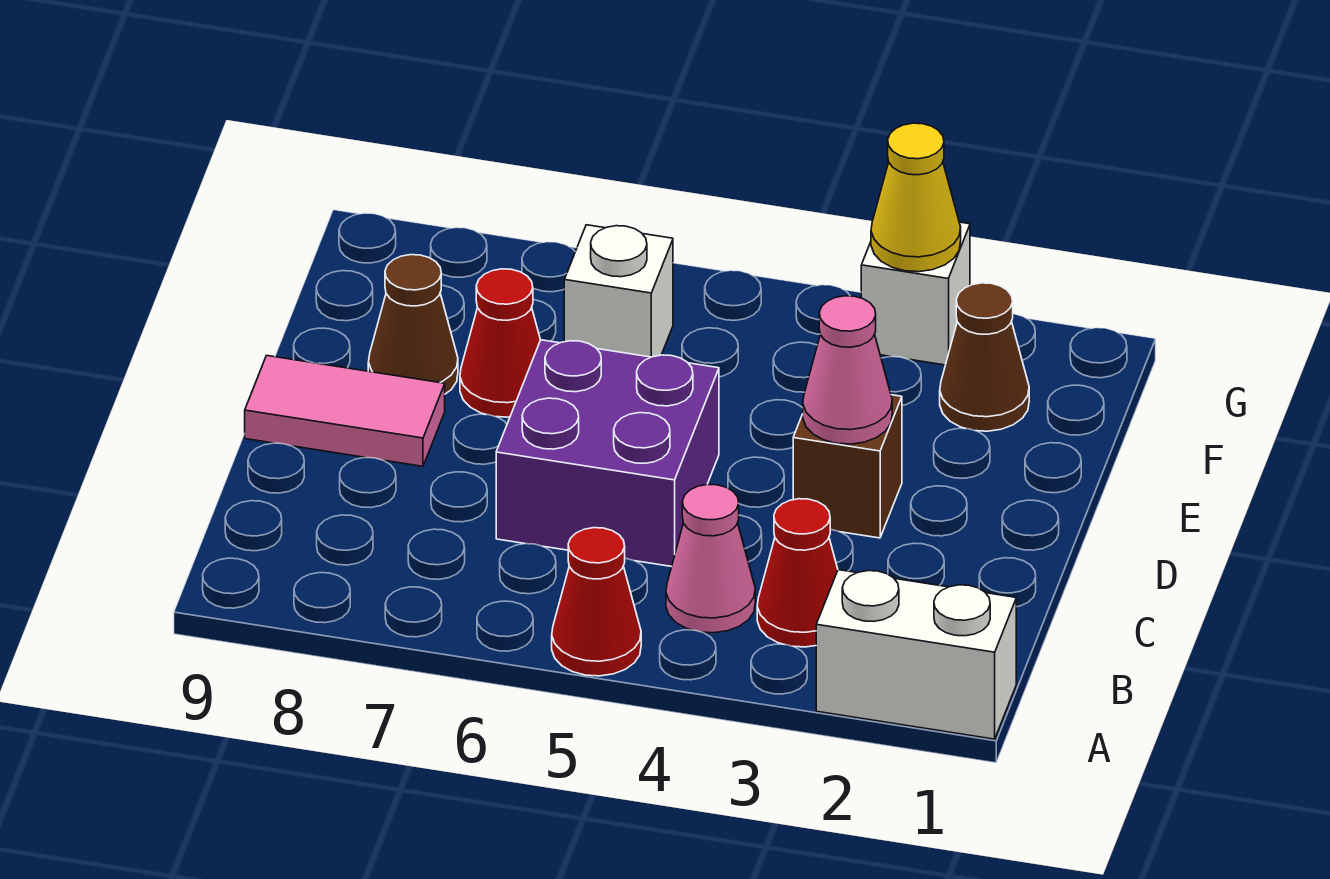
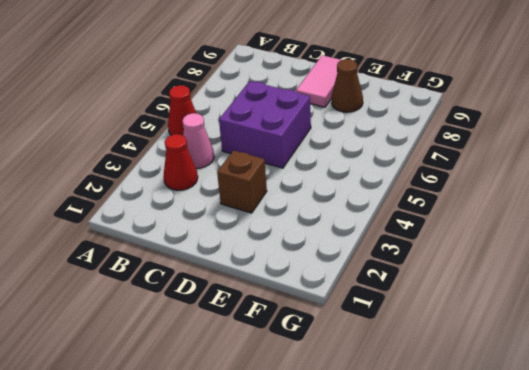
none -> white brick A1:A2 level 1
none -> red cone E7 level 1
none -> brown cone F2 level 1

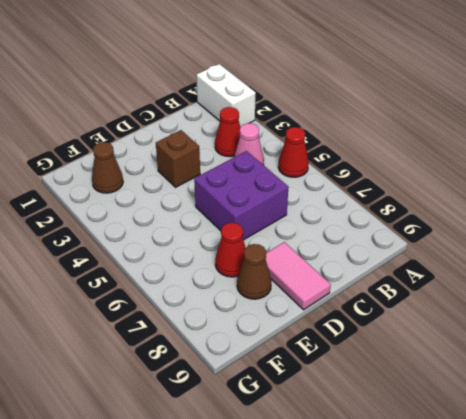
none -> white brick F6 level 1
none -> white brick G3 level 1
none -> pink cone D3 level 2

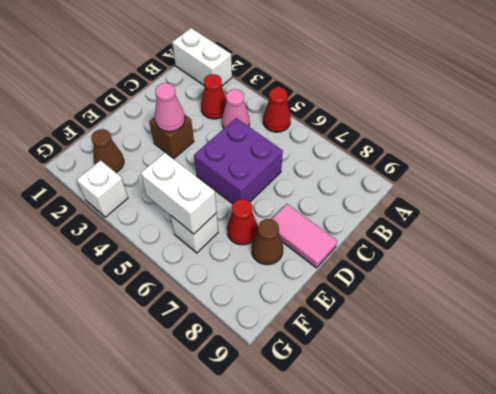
white brick F5:F6 level 2 -> none
none -> yellow cone G3 level 2

